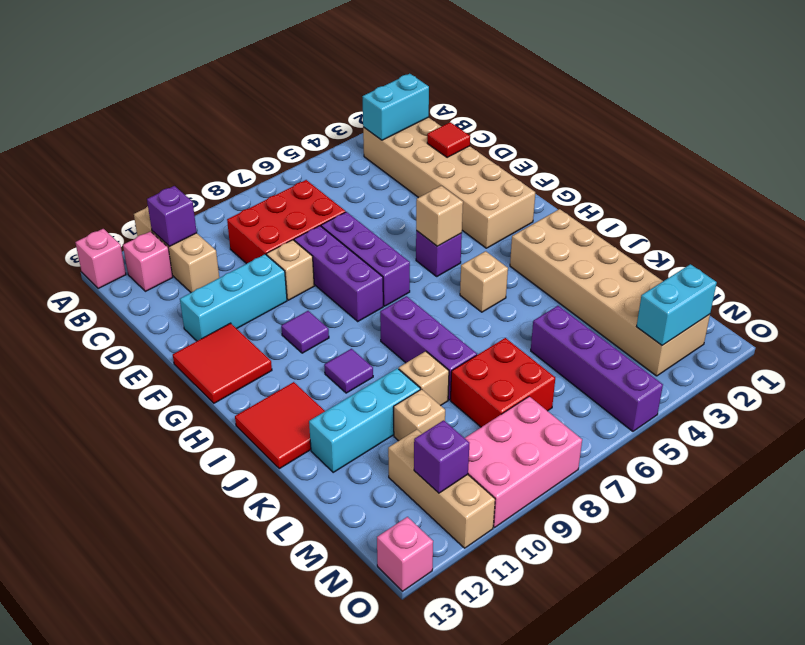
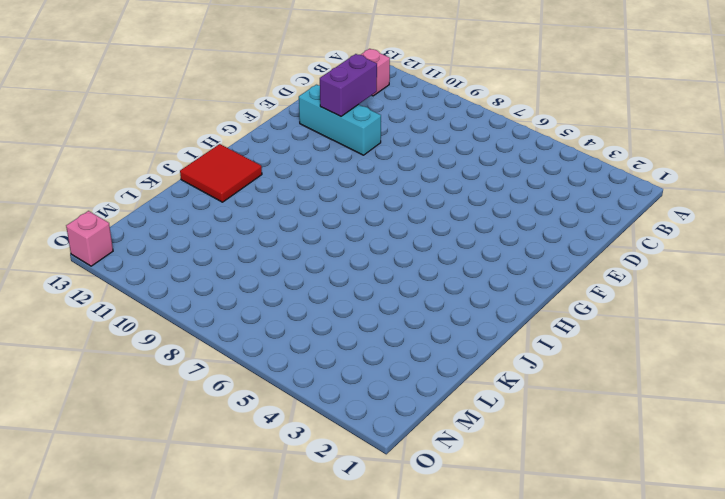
purple brick D11:E11 level 2 -> none
none -> tan brick A11:C11 level 1
none -> pink brick A13 level 1
none -> tan brick B2:G3 level 1
none -> red brick C7:D9 level 1

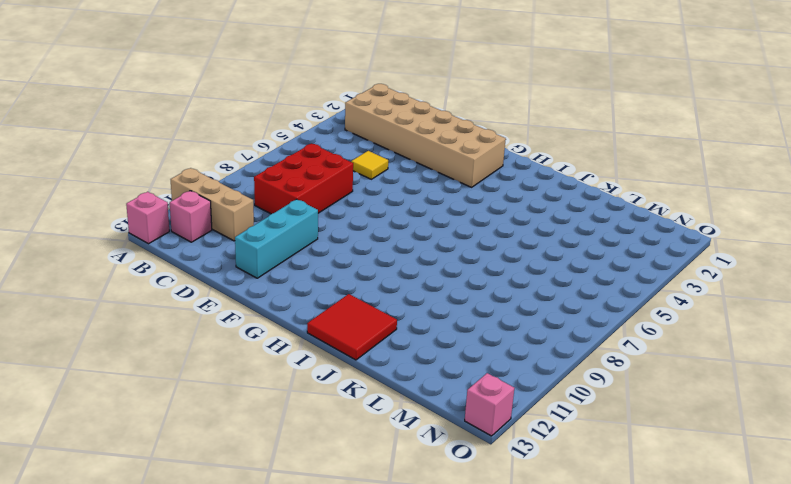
yellow tile D5 level 1 -> none
none -> purple brick E7:G7 level 1
none -> purple brick E8:G8 level 1
none -> tan brick E9 level 1
none -> red tile F12:G13 level 1

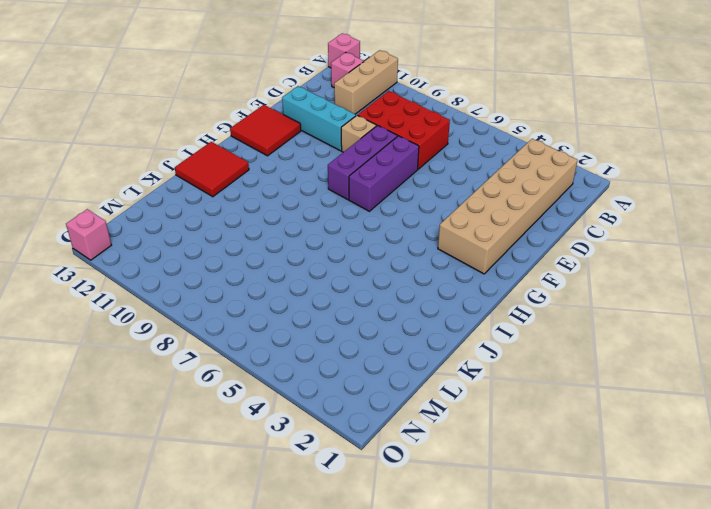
none -> purple brick G5 level 1
none -> purple tile G10 level 1
none -> tan brick I2:N3 level 1
none -> tan brick I5 level 1

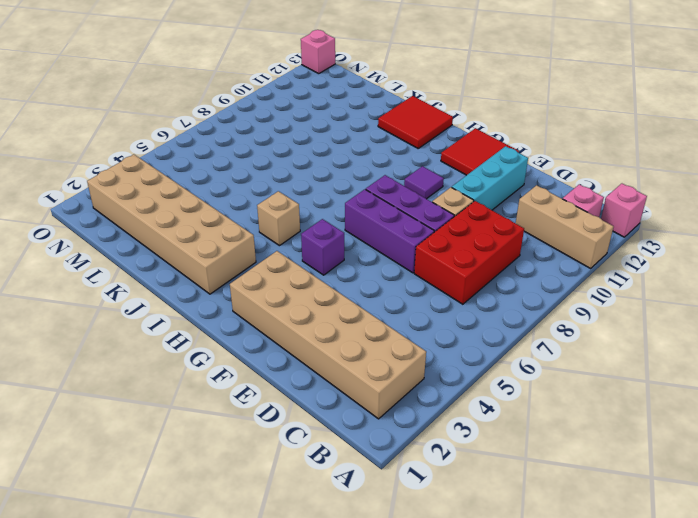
none -> purple brick I8:K8 level 1
none -> purple tile I10 level 1
none -> tan brick K9 level 1
none -> cyan brick K10:K12 level 1

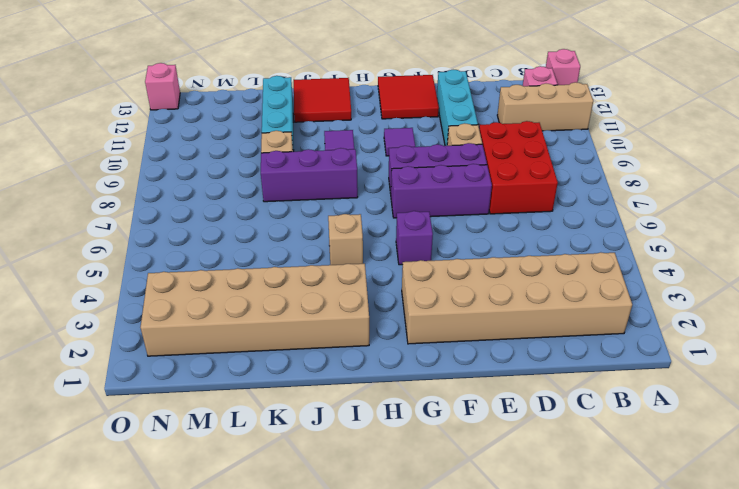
none -> purple brick L5:O5 level 1
none -> red brick L7:M8 level 1
none -> tan brick L10 level 1
none -> tan brick M11:O11 level 1

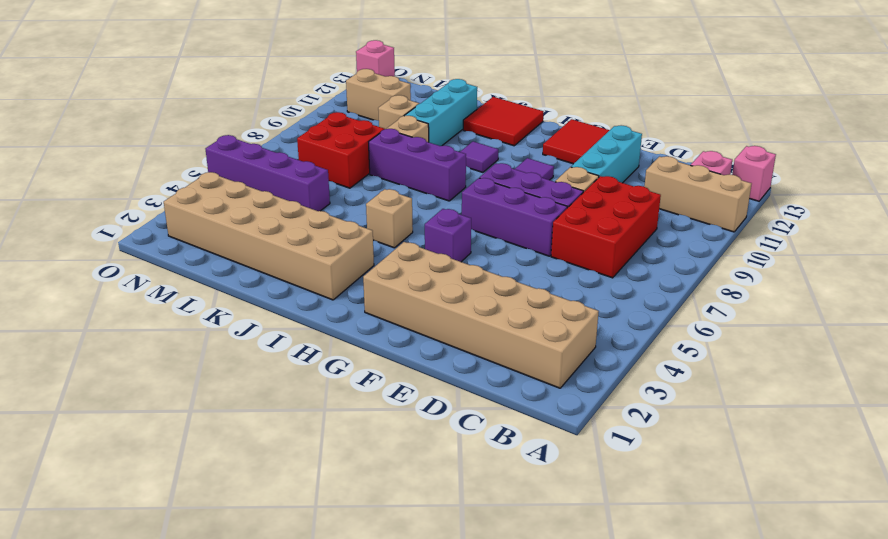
tan brick M11:N11 level 1 -> tan brick M11:O11 level 1
none -> pink brick N8:O10 level 1
none -> cyan brick B2:B3 level 2
none -> purple brick B11 level 2
none -> red tile D2 level 2

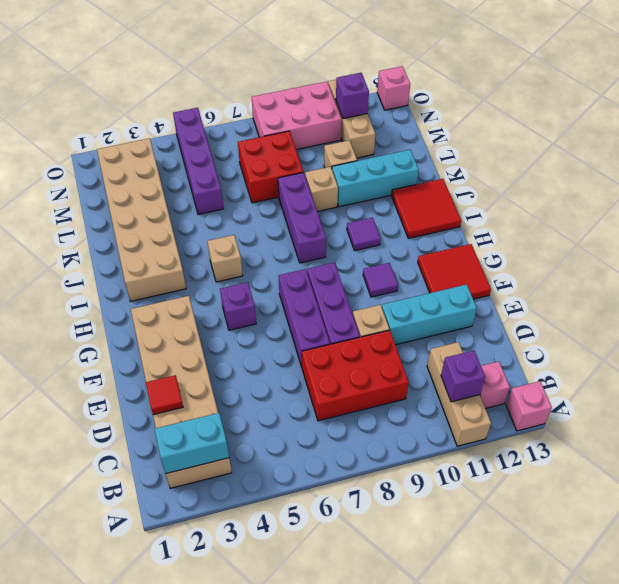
none -> tan brick G5 level 2
none -> cyan brick N2:N3 level 2

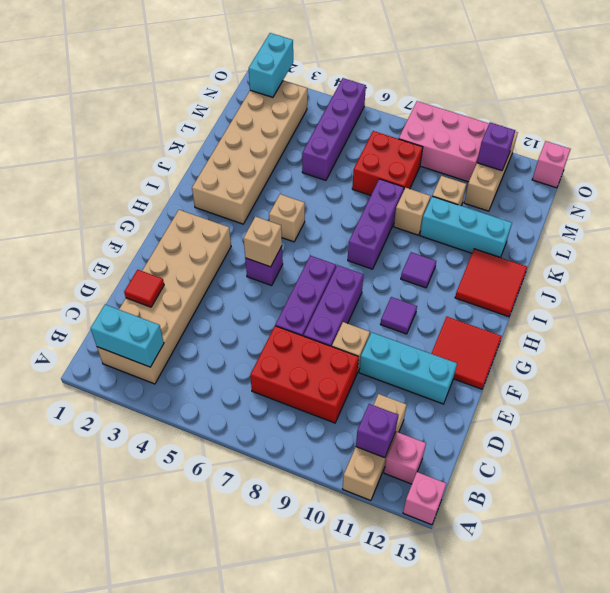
cyan brick N2:O2 level 2 -> cyan brick N2:N3 level 2

